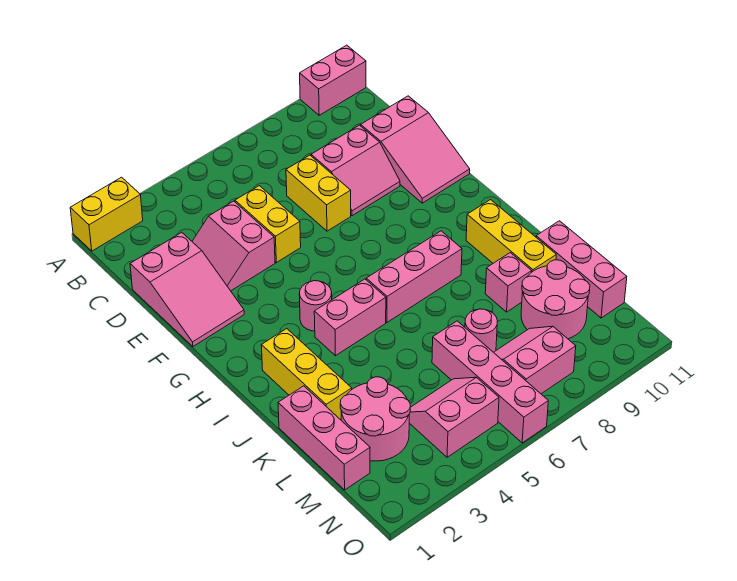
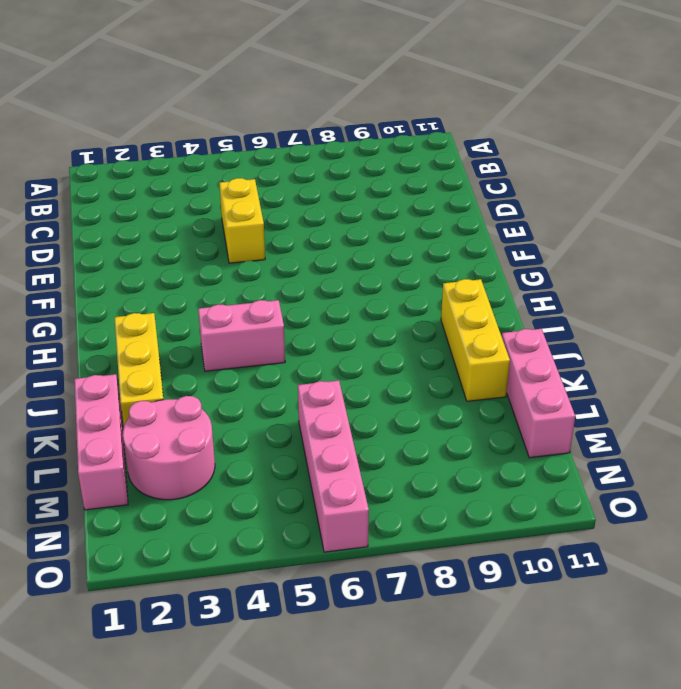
none -> yellow brick A1:A2 level 1
none -> pink brick A10:A11 level 1
none -> pink slope D1:F2 level 1 top D

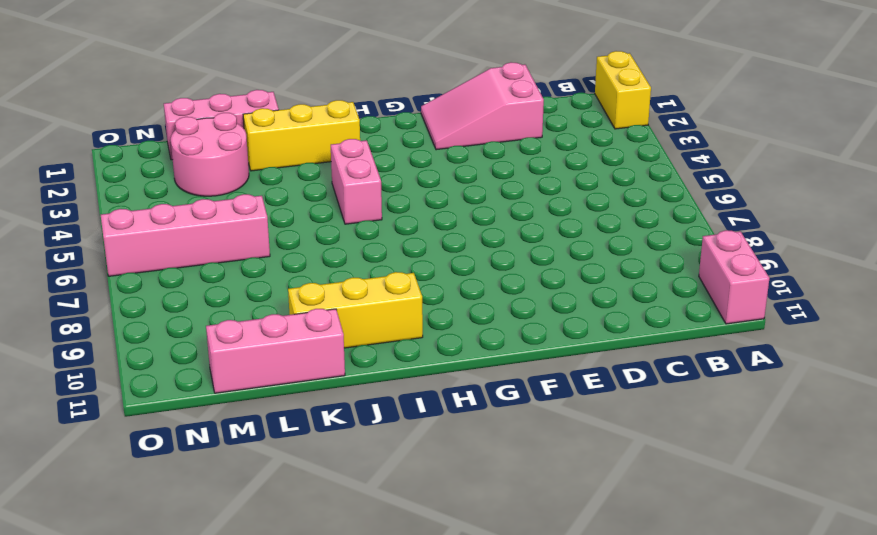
none -> pink slope D3:E4 level 1 top 4
none -> yellow brick D5:E5 level 1
none -> yellow brick D7:E7 level 1

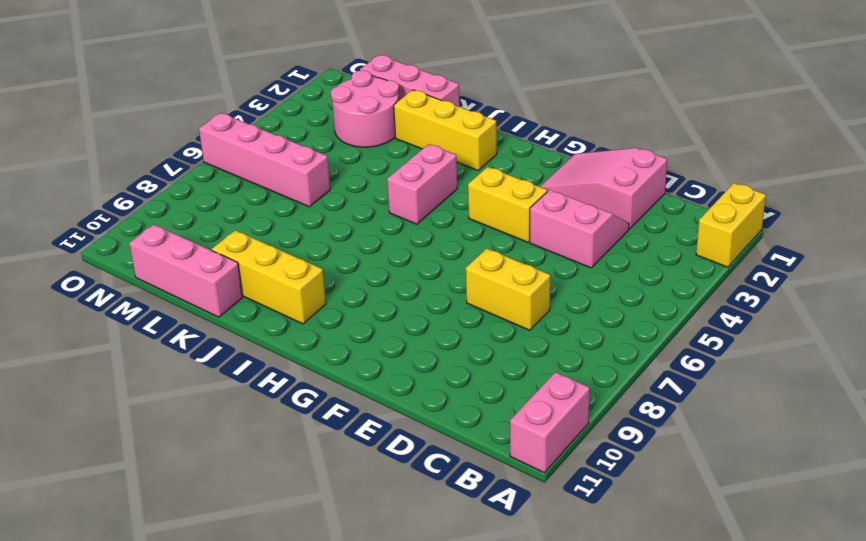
yellow brick F4:G4 level 1 -> yellow brick D5:E5 level 1
none -> pink slope D8:E9 level 1 top D
none -> pink slope D10:F11 level 1 top D
none -> pink round brick H4 level 1

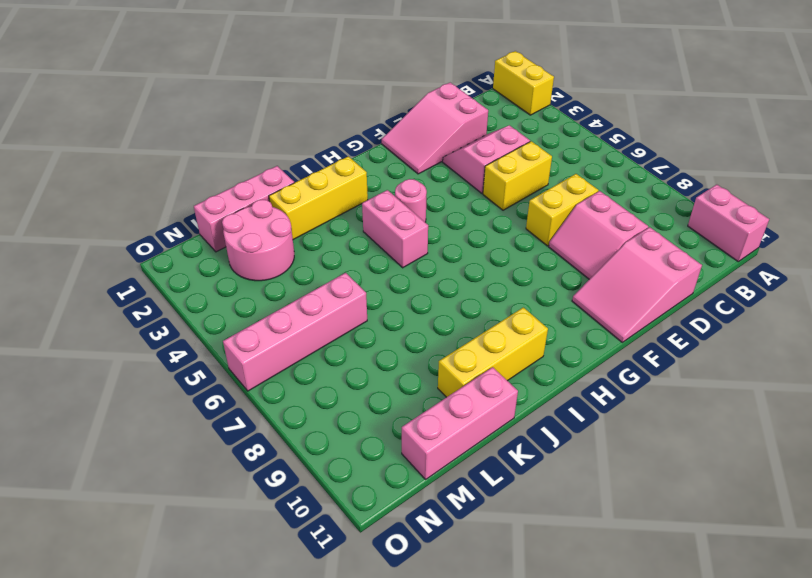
none -> pink brick I6:I8 level 1
none -> pink brick K9 level 1
none -> pink round brick L7 level 1

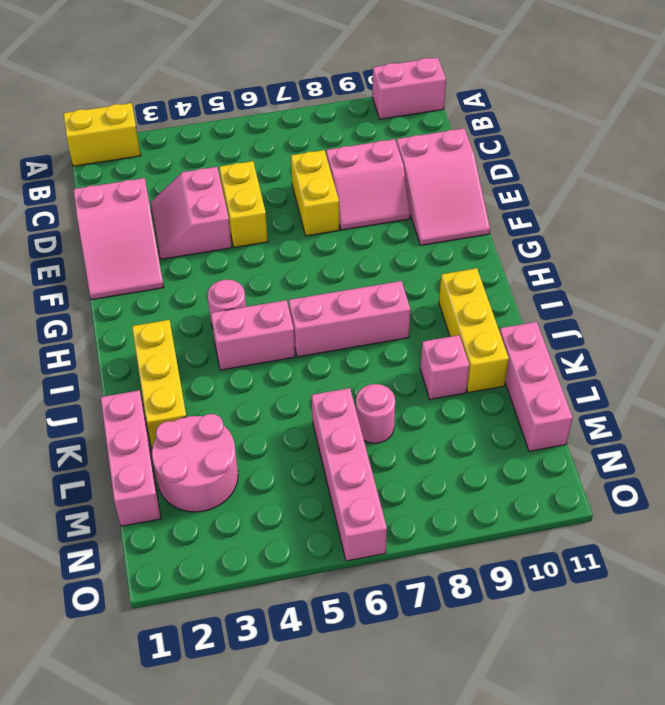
none -> pink round brick L9:M10 level 1
none -> pink slope M4:N5 level 1 top N
none -> pink slope M7:N8 level 1 top N

